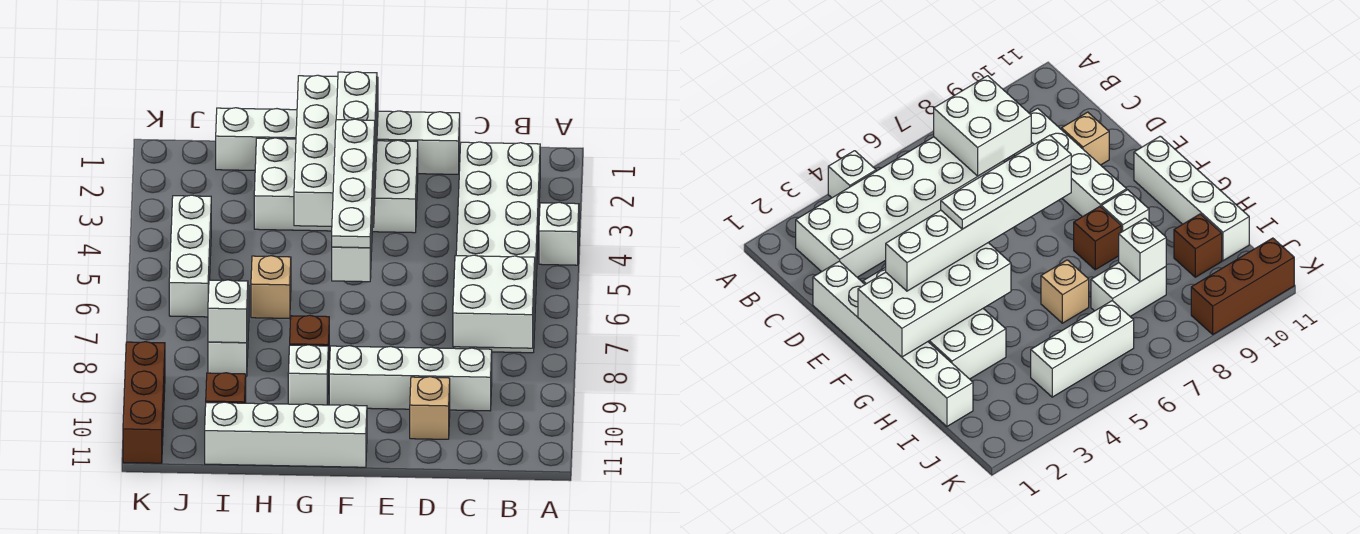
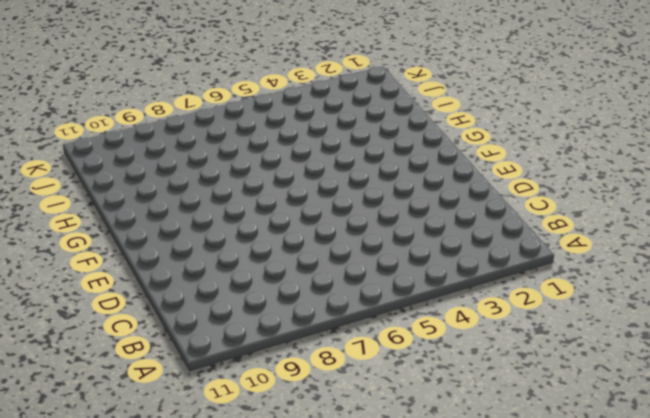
none -> white brick A4 level 1
none -> white brick B2:C7 level 1
none -> white brick C9:F9 level 1

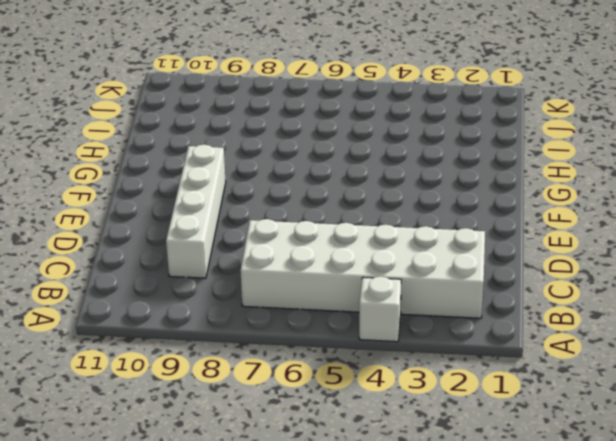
none -> white brick D1:I1 level 1
none -> tan brick D10 level 1
none -> white brick E2:H3 level 1

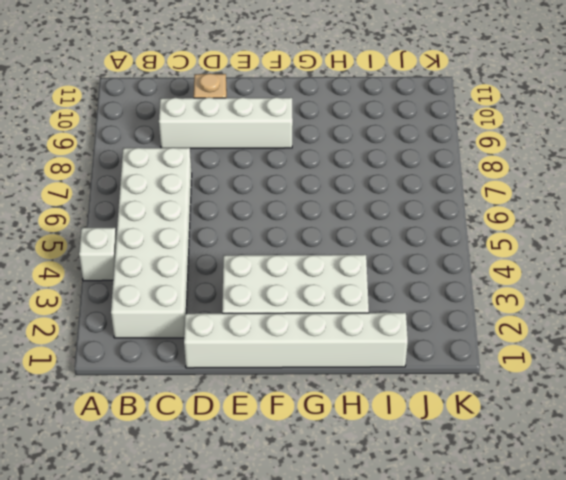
none -> white brick F11:I11 level 1
none -> brown brick G8 level 1
none -> white brick G9 level 1

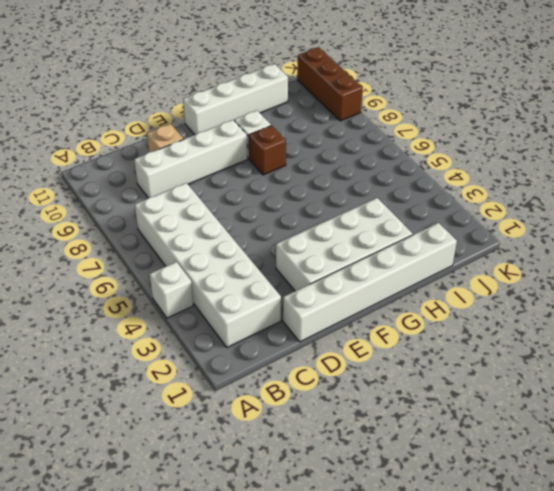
none -> tan brick H6 level 1
none -> white brick I7:I8 level 1
none -> brown brick I10 level 1

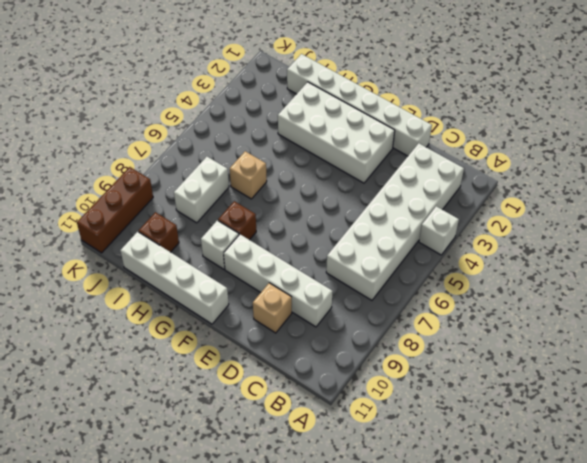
none -> white brick J4:J6 level 1
none -> white brick B7:C8 level 2
none -> white brick F1:G4 level 2

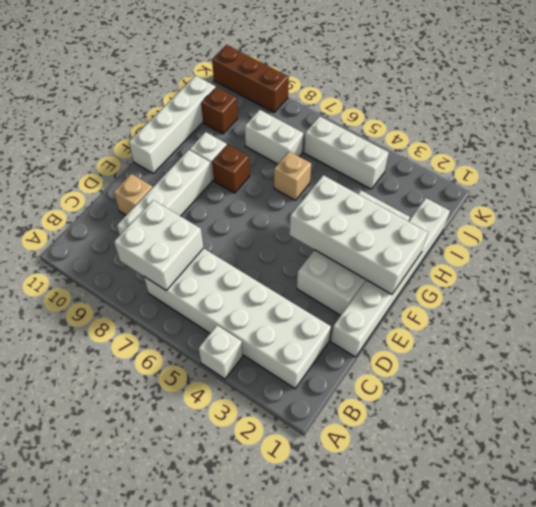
none -> white brick I8 level 2
none -> white brick F2:F7 level 3
none -> white plate F4:F7 level 4

